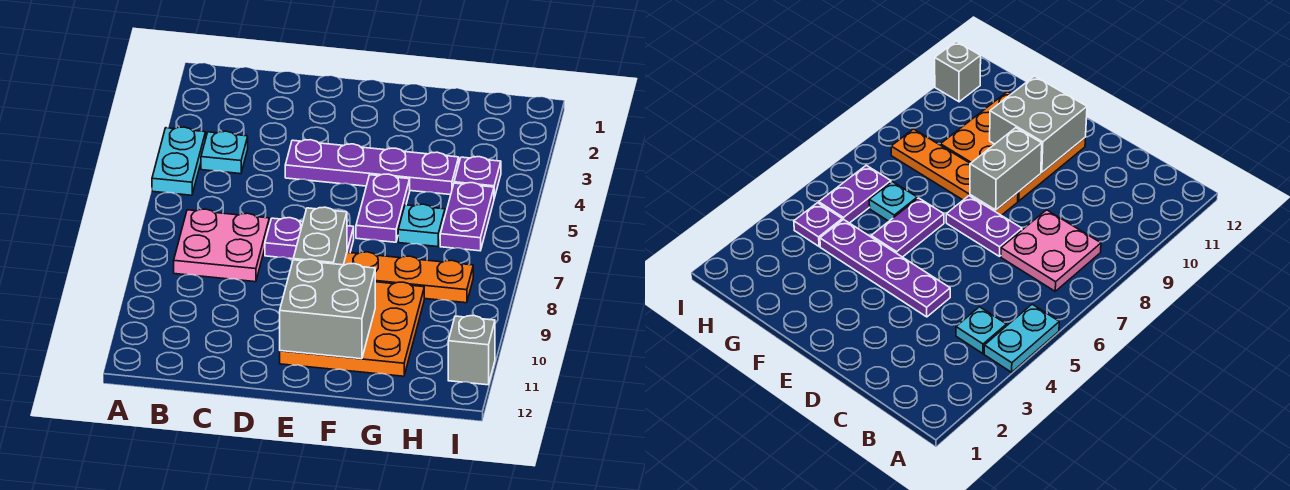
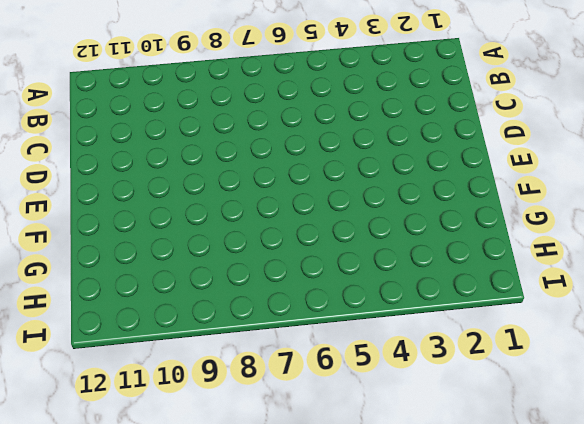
none -> cyan plate A4:A5 level 1
none -> cyan plate B4 level 1
none -> pink plate B7:C8 level 1

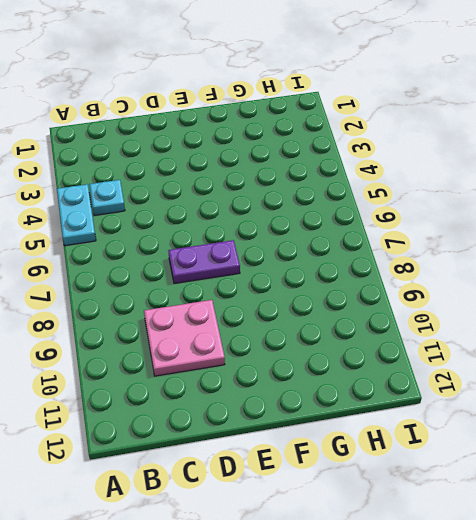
pink plate C9:D10 level 1 -> pink plate B7:C8 level 1
none -> purple plate D4:G4 level 1
none -> orange plate E8:H8 level 1
none -> orange plate E9:G11 level 1

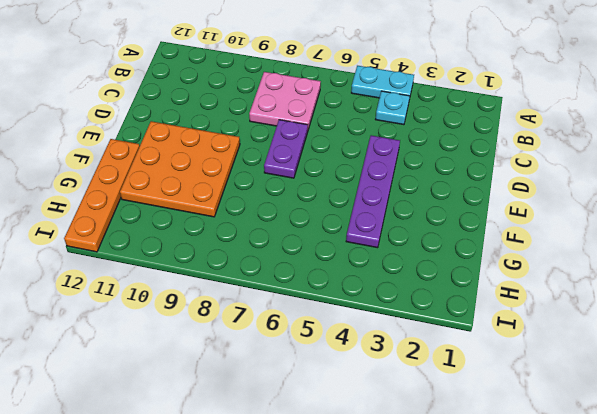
orange plate F12:I12 level 1 -> orange plate E8:H8 level 1
none -> purple plate F5:F6 level 1
none -> cyan plate G6 level 1
none -> purple plate H4 level 1

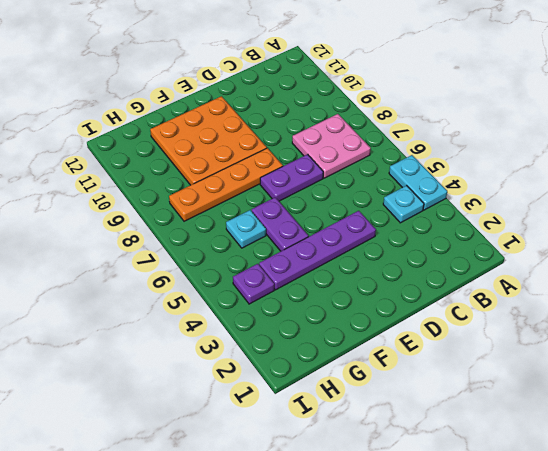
none -> purple plate H5:H6 level 1
none -> grey brick I11 level 1
none -> grey brick E8:E9 level 2

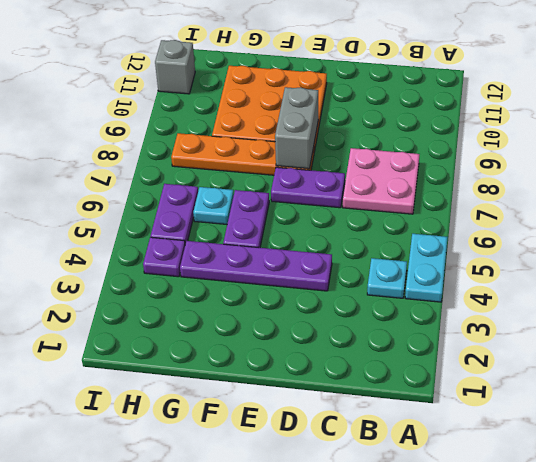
none -> grey brick E10:F11 level 2

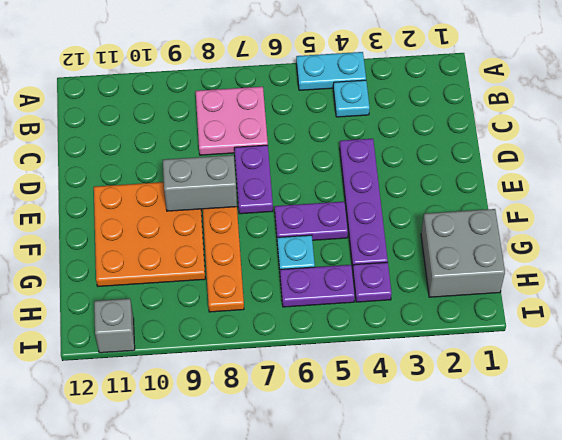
grey brick G1:H2 level 1 -> grey brick E10:F11 level 2

